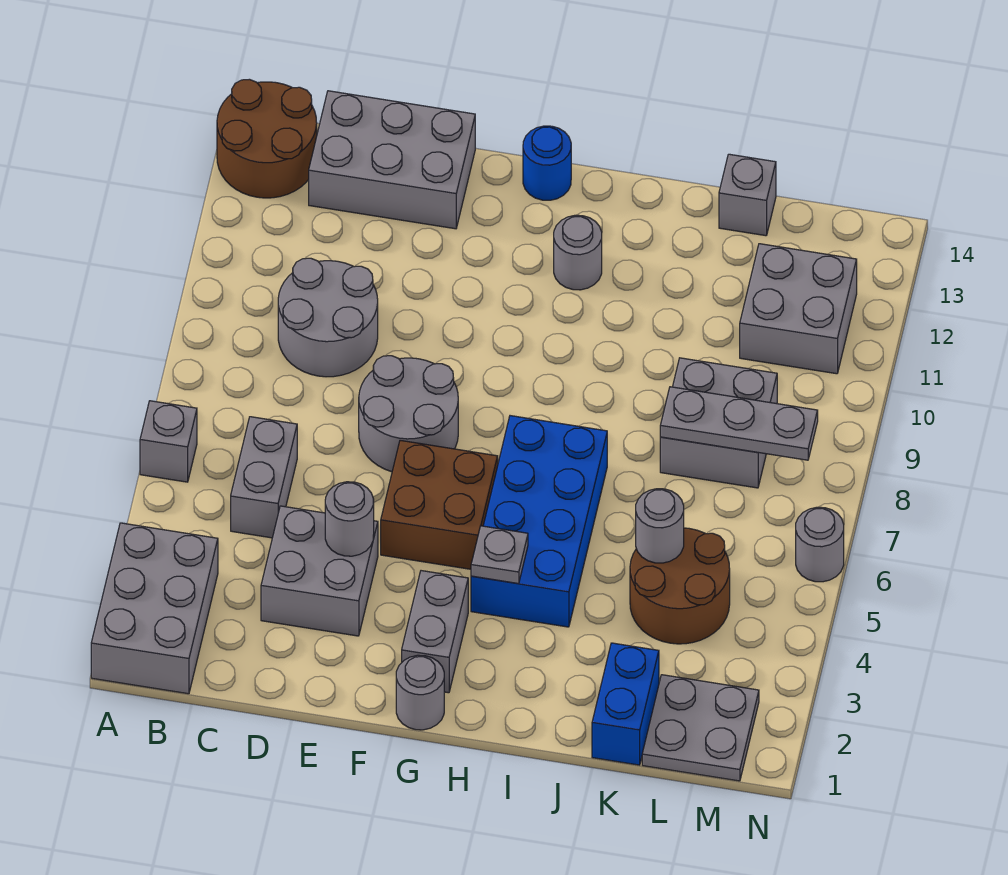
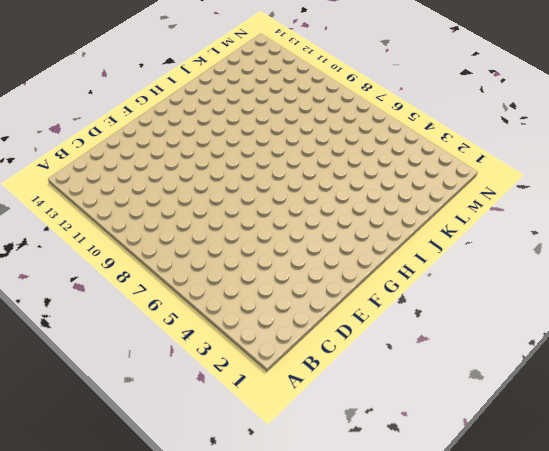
none -> grey brick A1:B3 level 1
none -> grey brick A6 level 1
none -> brown round brick A13:B14 level 1

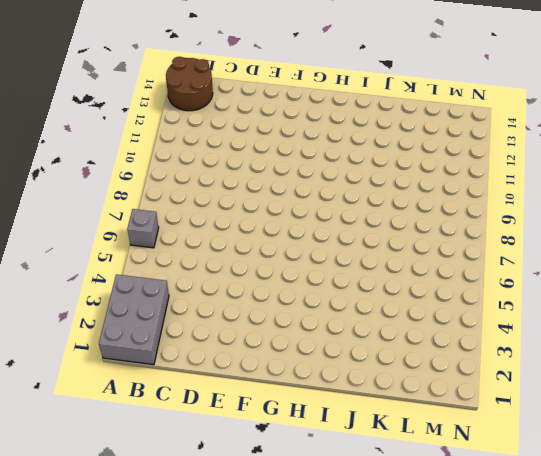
none -> grey brick C5:C6 level 1
none -> grey round brick C9:D10 level 1
none -> grey brick C13:E14 level 1

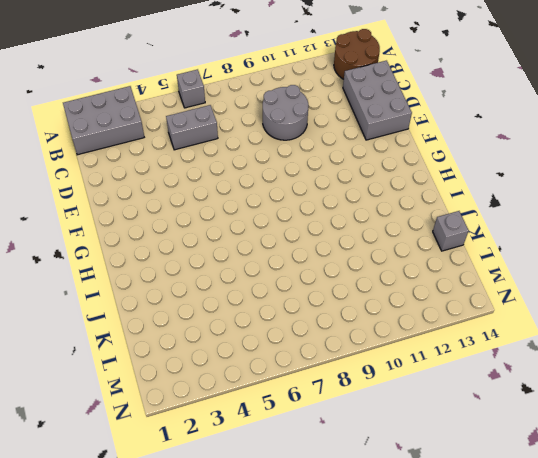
none -> grey brick D3:E4 level 1
none -> grey round brick E7:F8 level 1
none -> brown brick F5:G6 level 1

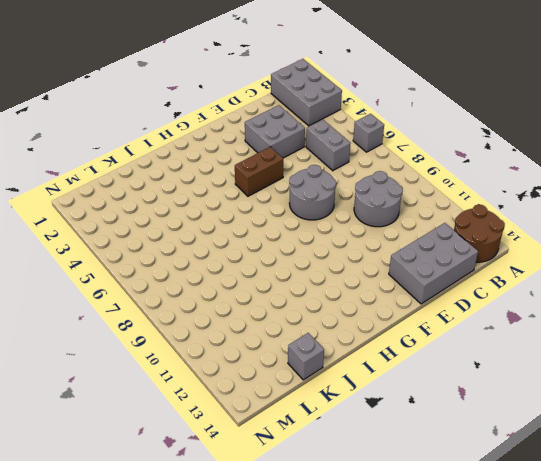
brown brick F5:G5 level 1 -> brown brick F5:G6 level 1
none -> grey round brick G1 level 1
none -> grey brick G2:G3 level 1
none -> blue round brick G14 level 1

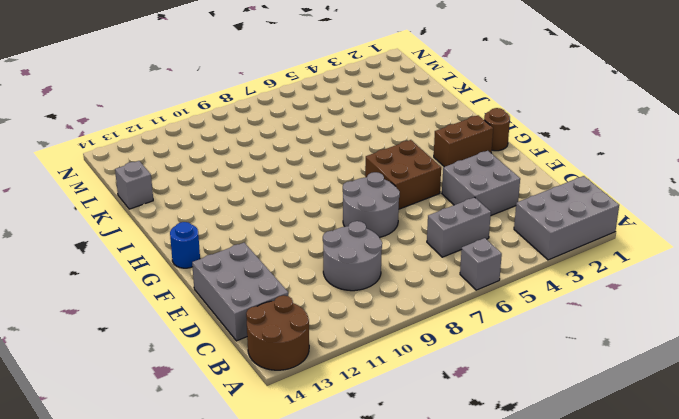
brown round brick G1 level 1 -> grey round brick G1 level 1
brown brick G2:G3 level 1 -> grey brick G2:G3 level 1
none -> blue brick H4:I7 level 1
none -> grey round brick H12 level 1
none -> blue brick K1:K2 level 1

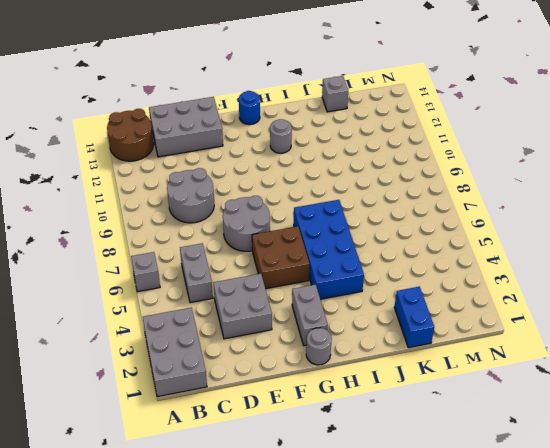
none -> brown round brick K4:L5 level 1
none -> grey brick K8:L9 level 1
none -> grey plate L1:M2 level 1

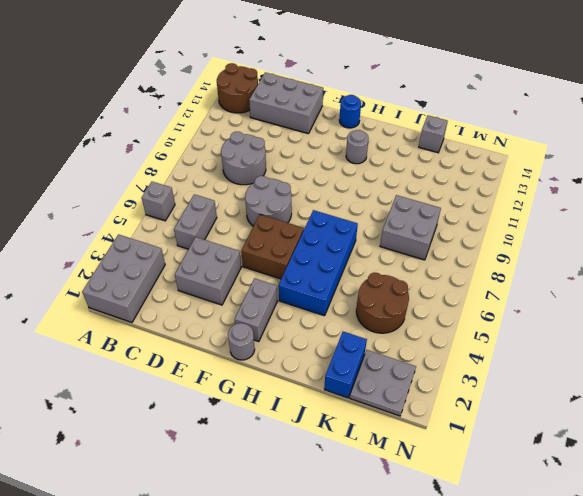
none -> grey brick L11:M12 level 1
none -> grey round brick N6 level 1
none -> grey round brick E4 level 2

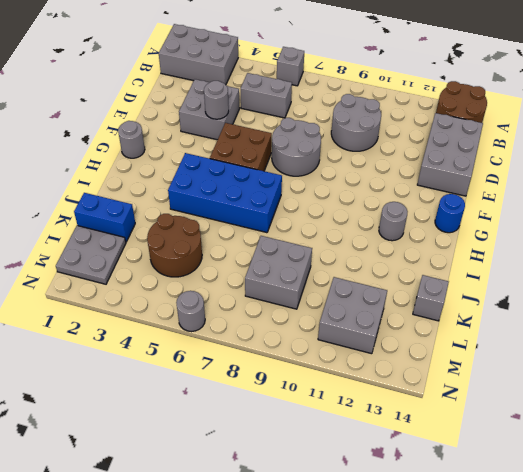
none -> grey brick G2:G3 level 1
none -> grey plate H4 level 2
none -> grey round brick K5 level 2

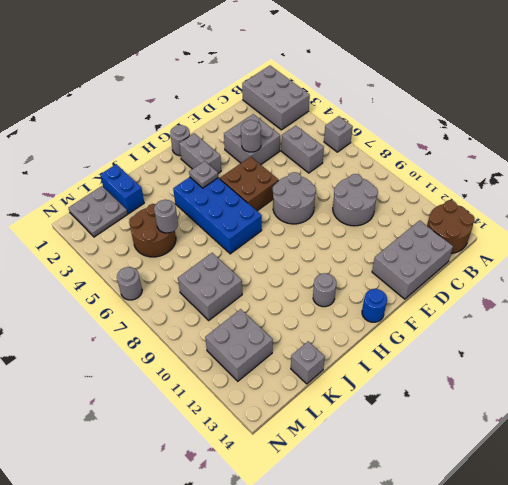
none -> grey plate K8:M8 level 2

